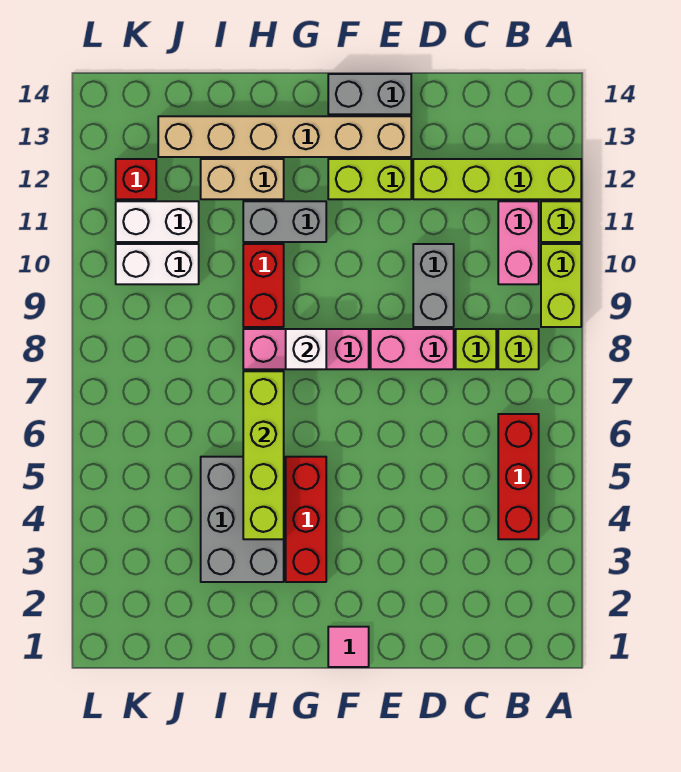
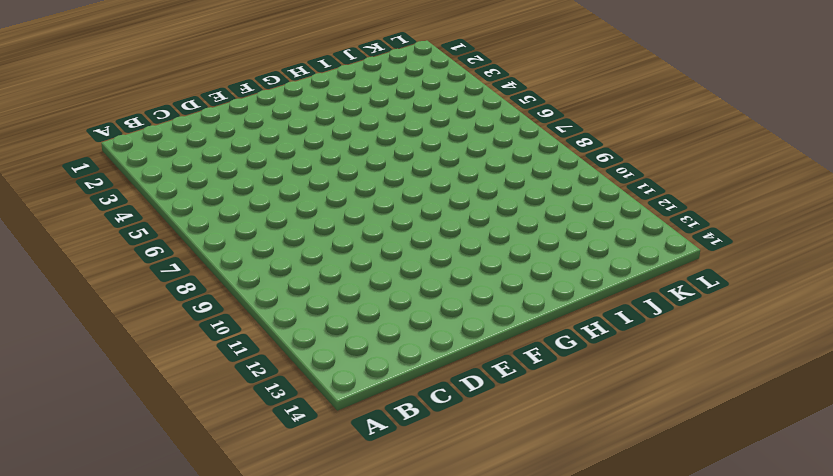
none -> lime brick A9:A10 level 1
none -> lime brick A11 level 1
none -> lime brick A12:D12 level 1

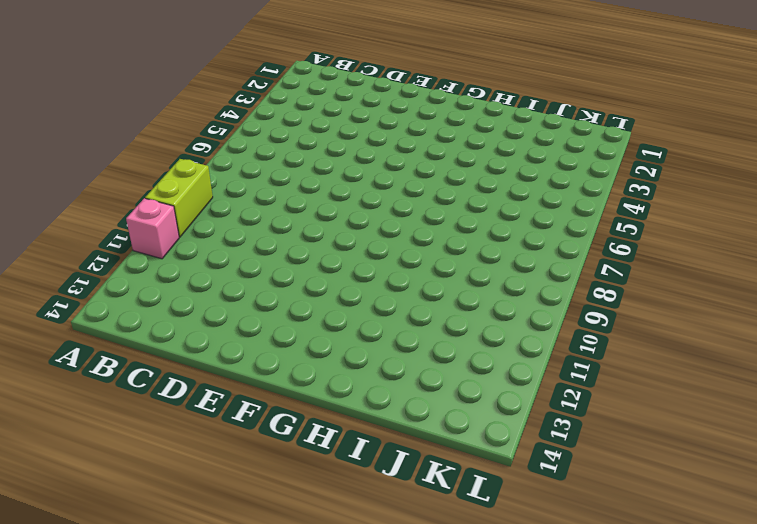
pink brick A11 level 1 -> lime brick A11 level 1
none -> lime brick A12:D12 level 1
none -> red brick B4:B6 level 1
none -> lime brick B8 level 1

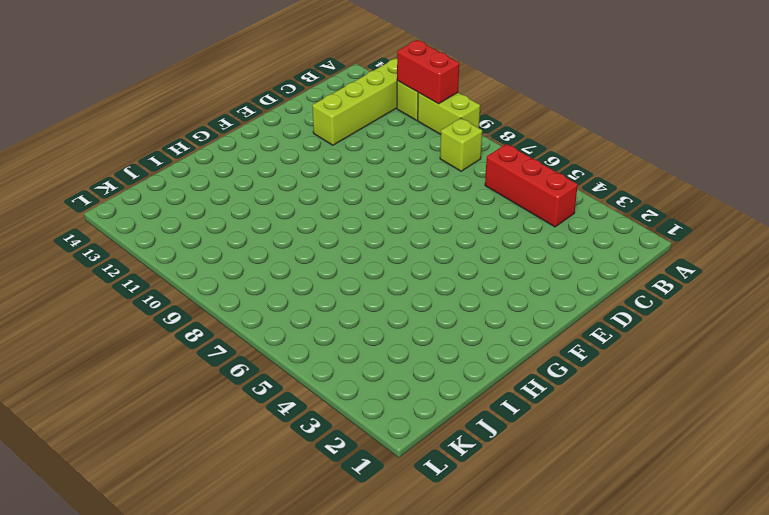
red brick A10:A11 level 2 -> red brick H9:H10 level 1
none -> pink brick B10:B11 level 1
none -> lime brick C8 level 1
none -> pink brick D8:E8 level 1

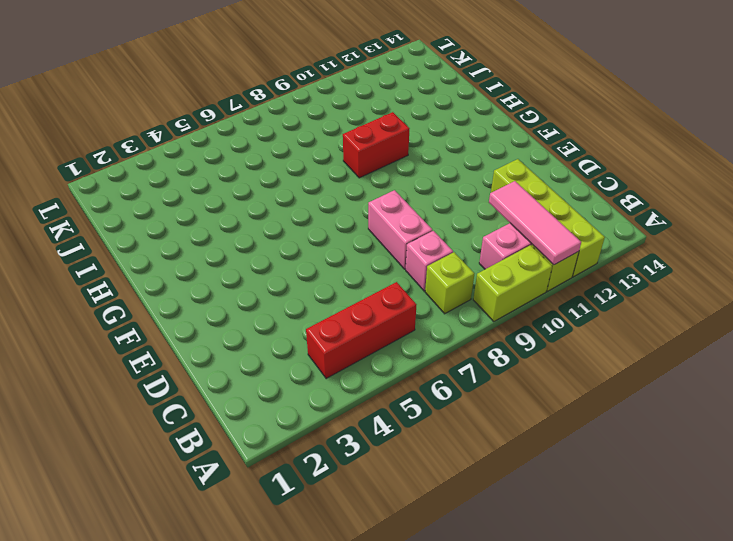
pink tile A11:C11 level 2 -> none
pink brick C8 level 1 -> lime brick C8 level 1
none -> grey brick D9:D10 level 1
none -> lime brick E12:F12 level 1
none -> tan brick E13:J13 level 1

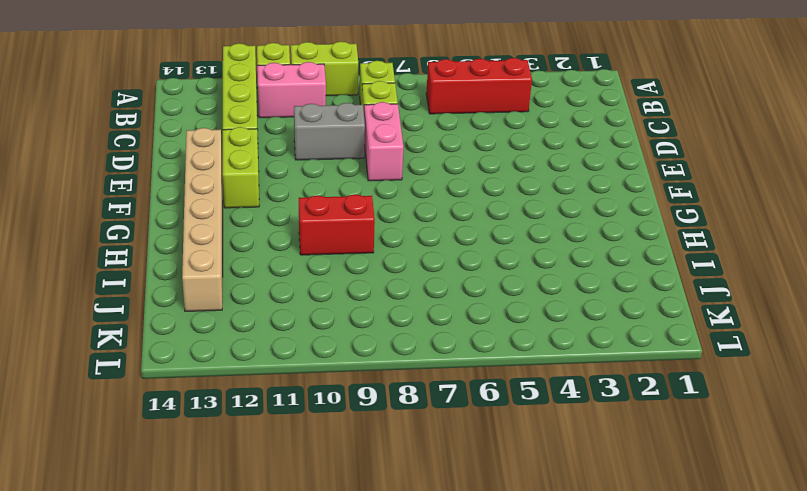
none -> grey brick E14:F14 level 1
none -> pink tile F1 level 1
none -> pink brick F8:H8 level 1

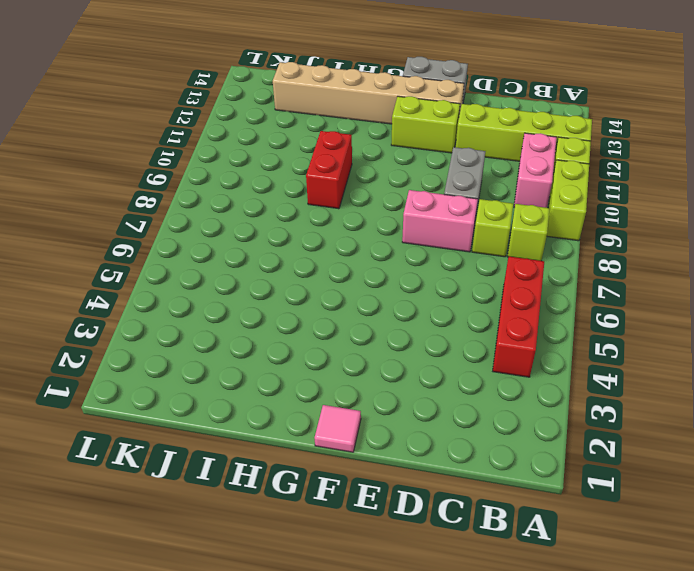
none -> pink brick F8:H8 level 1
none -> red brick G3:G5 level 1
none -> grey brick G11:H11 level 1

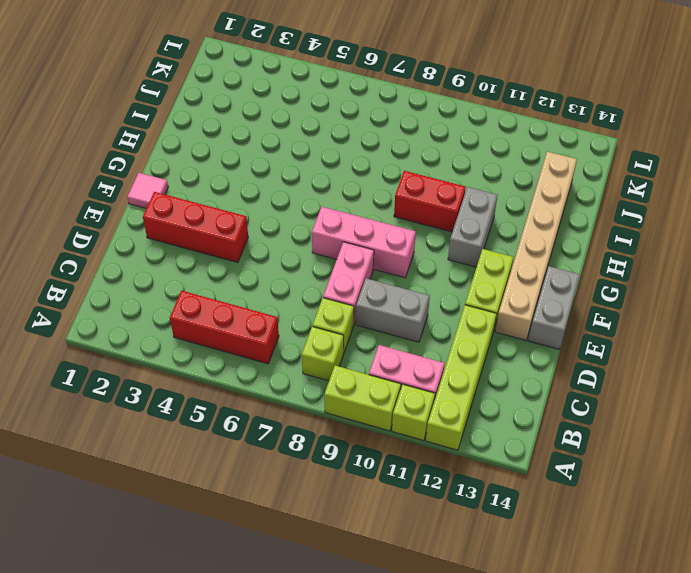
red brick E2:E4 level 1 -> red brick G3:G5 level 1
pink brick F7:F9 level 1 -> pink brick F8:H8 level 1
none -> grey brick H3:I5 level 1
none -> tan brick H12:I12 level 1
none -> white brick J10:K10 level 1

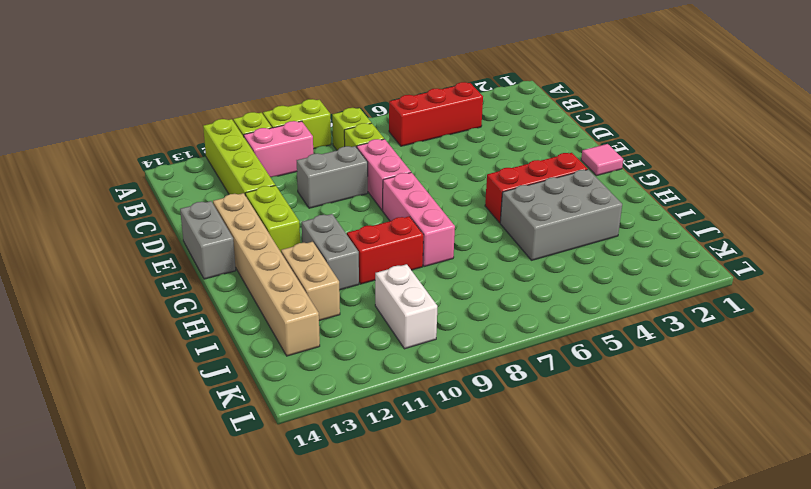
none -> white brick J11:K11 level 1
none -> red brick K12 level 1
none -> white brick G8 level 2

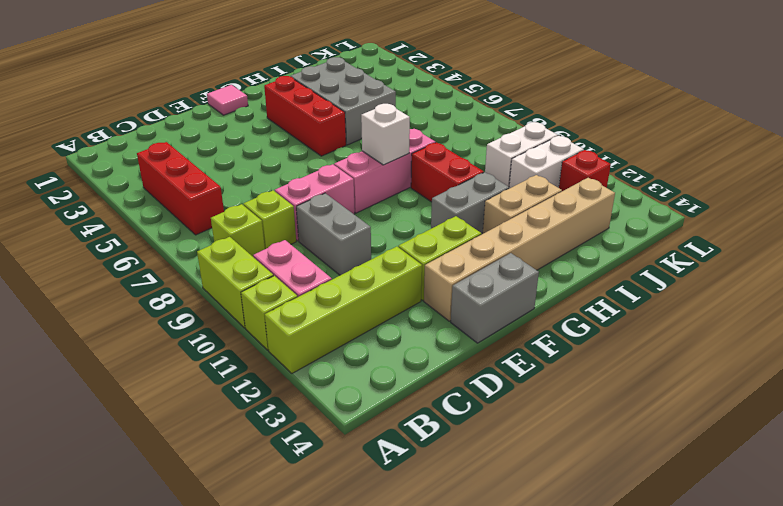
none -> lime brick H4:H7 level 2

